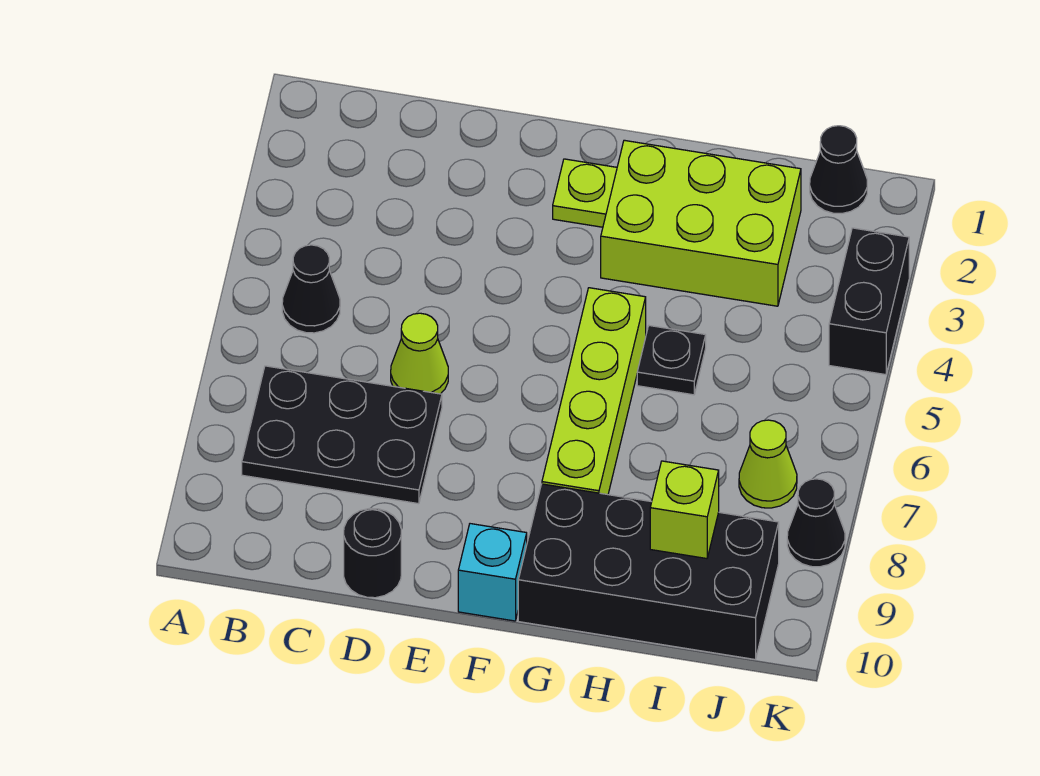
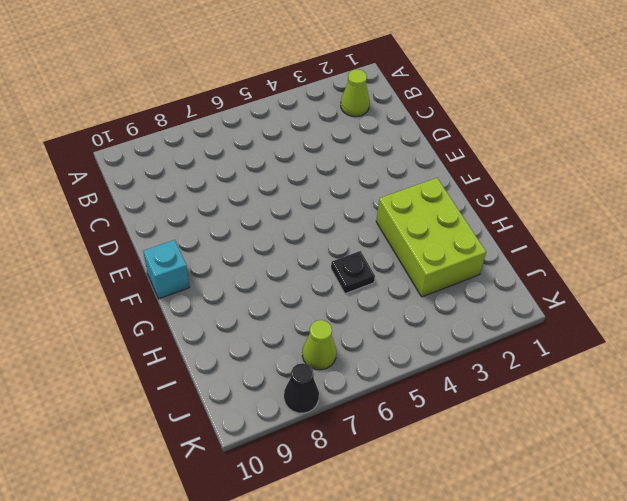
lime cone B2 level 1 -> lime cone D6 level 1
none -> black cone B5 level 1
none -> black plate B7:D8 level 1
none -> black round brick D10 level 1

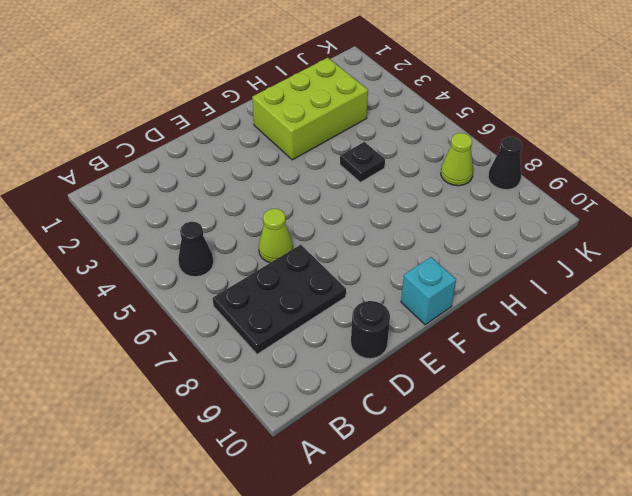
none -> lime plate F2 level 1
none -> lime brick G5:G8 level 1
none -> black brick G9:J10 level 1

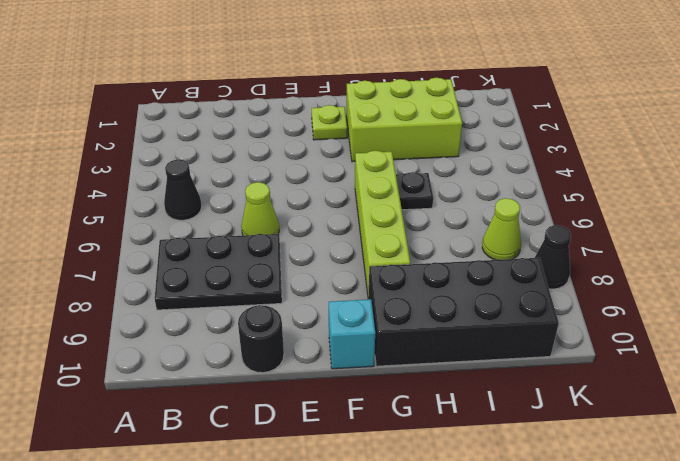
none -> black cone J1 level 1
none -> black brick K3:K4 level 1
none -> lime brick I9 level 2

